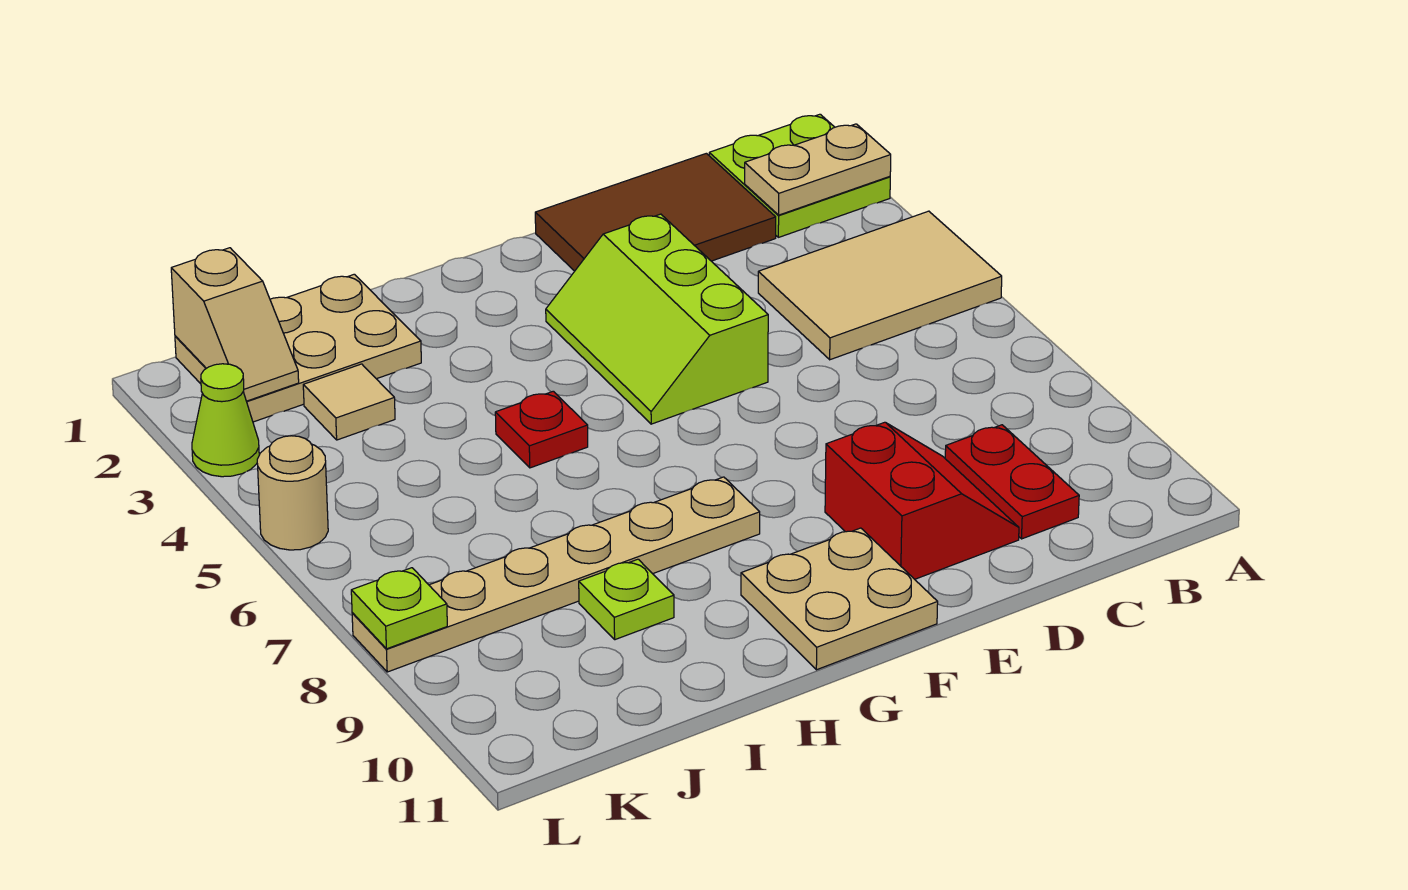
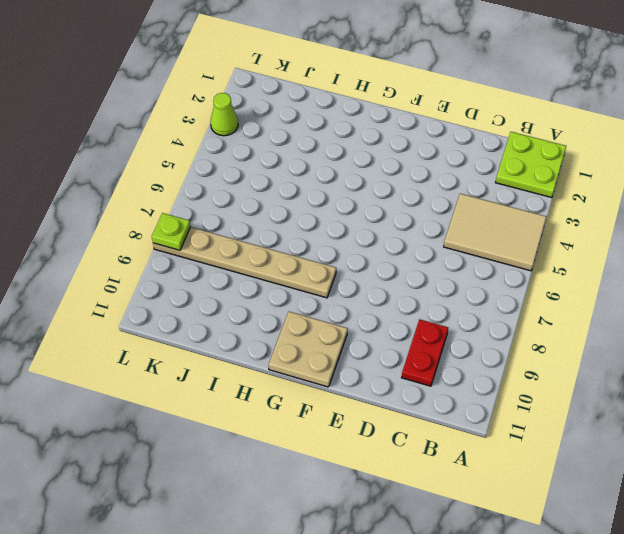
none -> brown tile C1:E2 level 1
none -> red slope D9:E10 level 1 top E
none -> lime slope E3:F5 level 1 top E

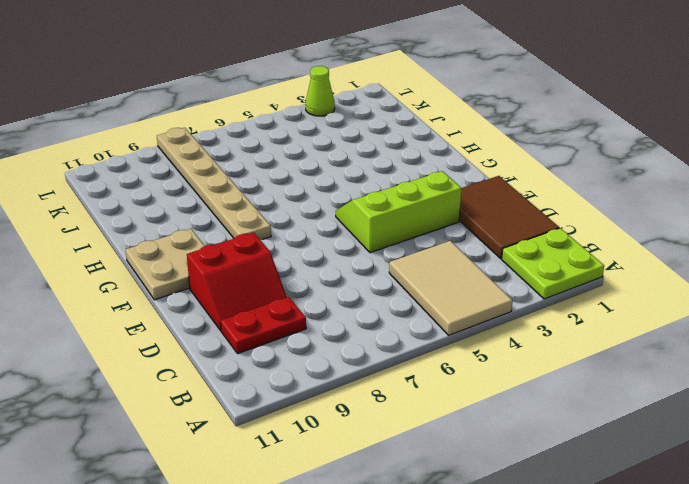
none -> red plate H5 level 1
none -> tan plate I1:K2 level 1
none -> lime plate I9 level 1

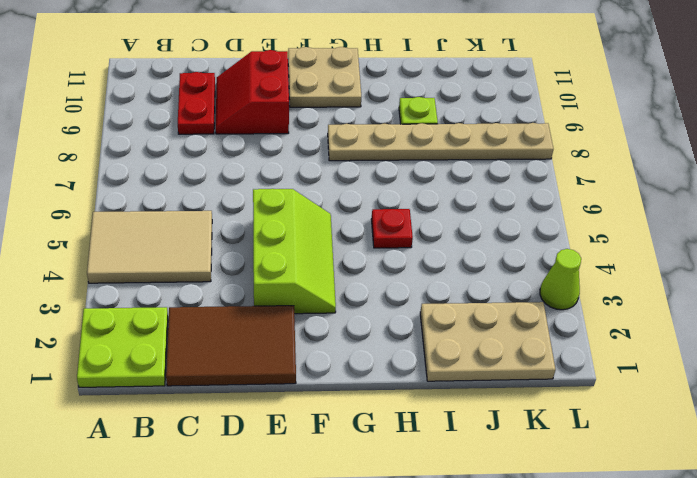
none -> tan tile J3 level 1
none -> tan round brick L5 level 1
none -> tan plate A2:B2 level 2

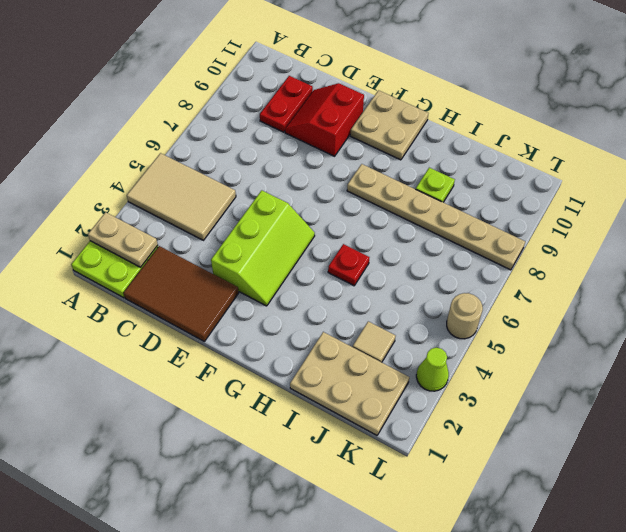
none -> tan slope K1:K2 level 2 top 1
none -> lime plate L8 level 2

